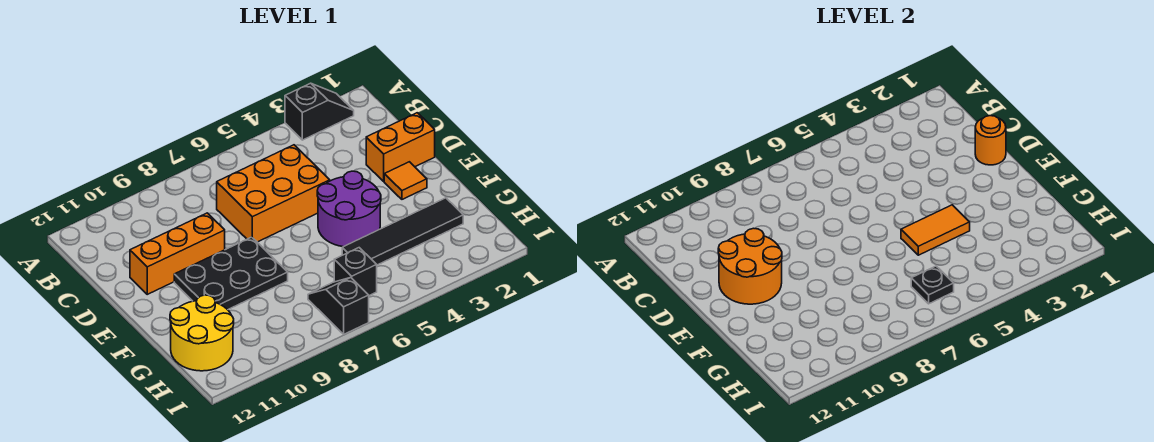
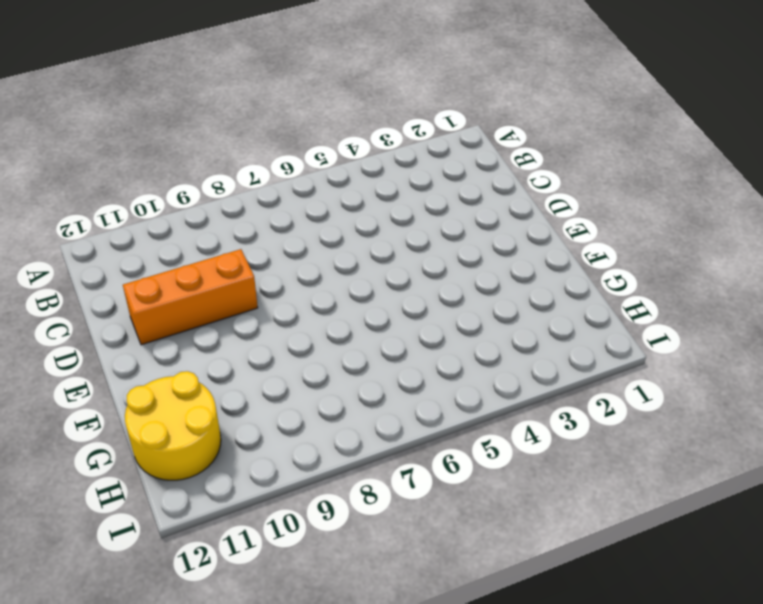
none -> black slope A2:A3 level 1 top 3
none -> orange brick C5:D7 level 1
none -> orange brick D1:D2 level 1

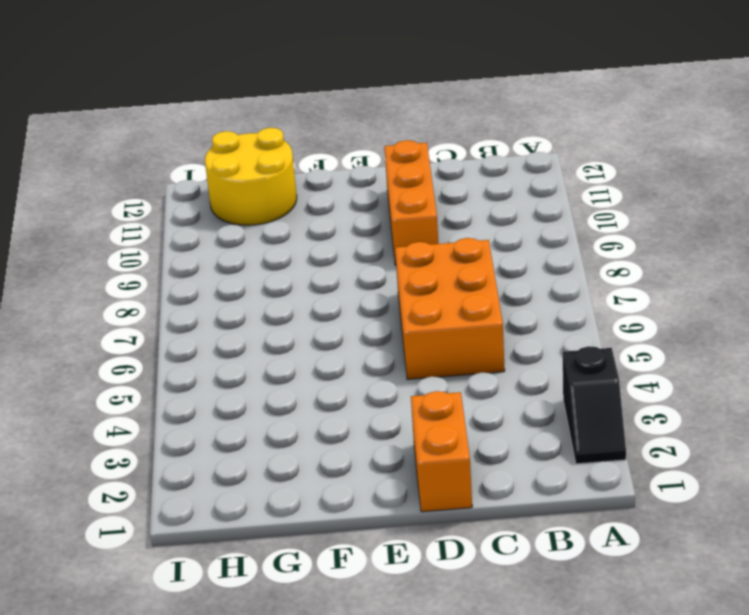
none -> orange tile E2 level 1
none -> purple round brick E4:F5 level 1
none -> black plate E8:F10 level 1

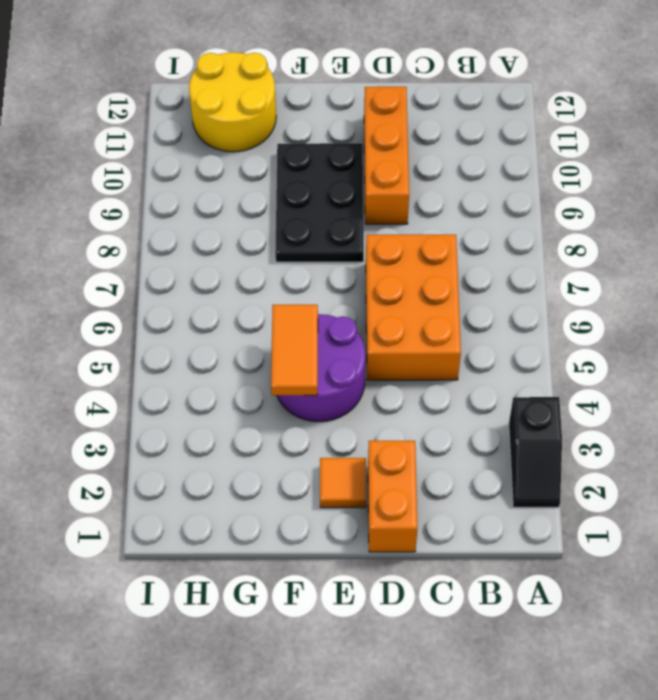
none -> black tile G2:G5 level 1
none -> black brick H6 level 1
none -> black slope H7:I7 level 1 top I

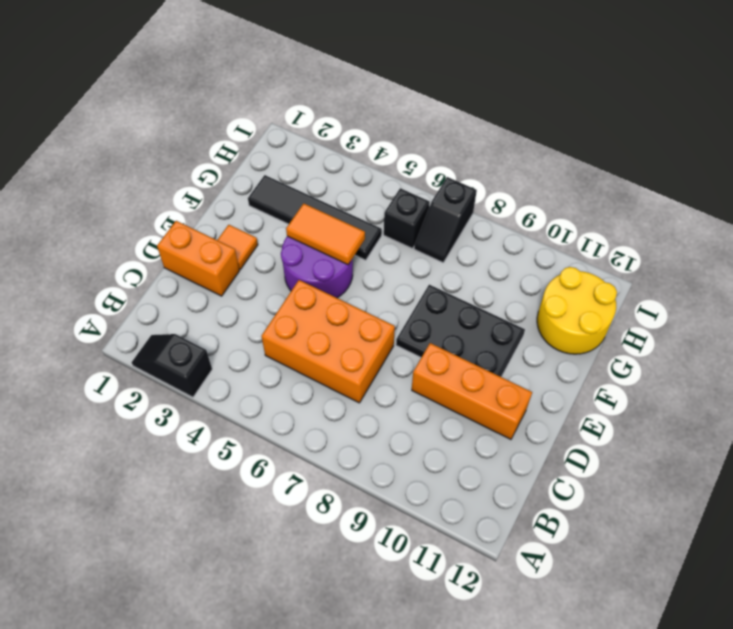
none -> orange round brick D1 level 2
none -> orange round brick D10:E11 level 2
none -> black plate H6 level 2

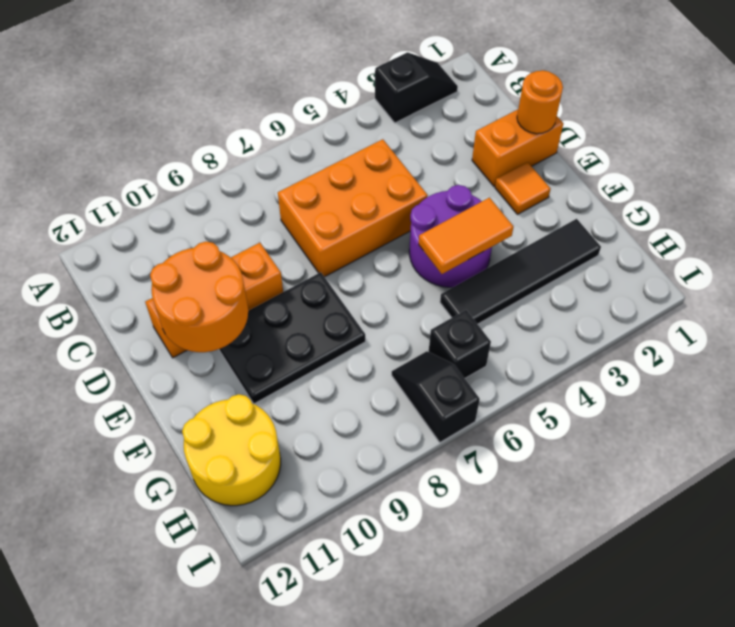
none -> black plate H6 level 2

